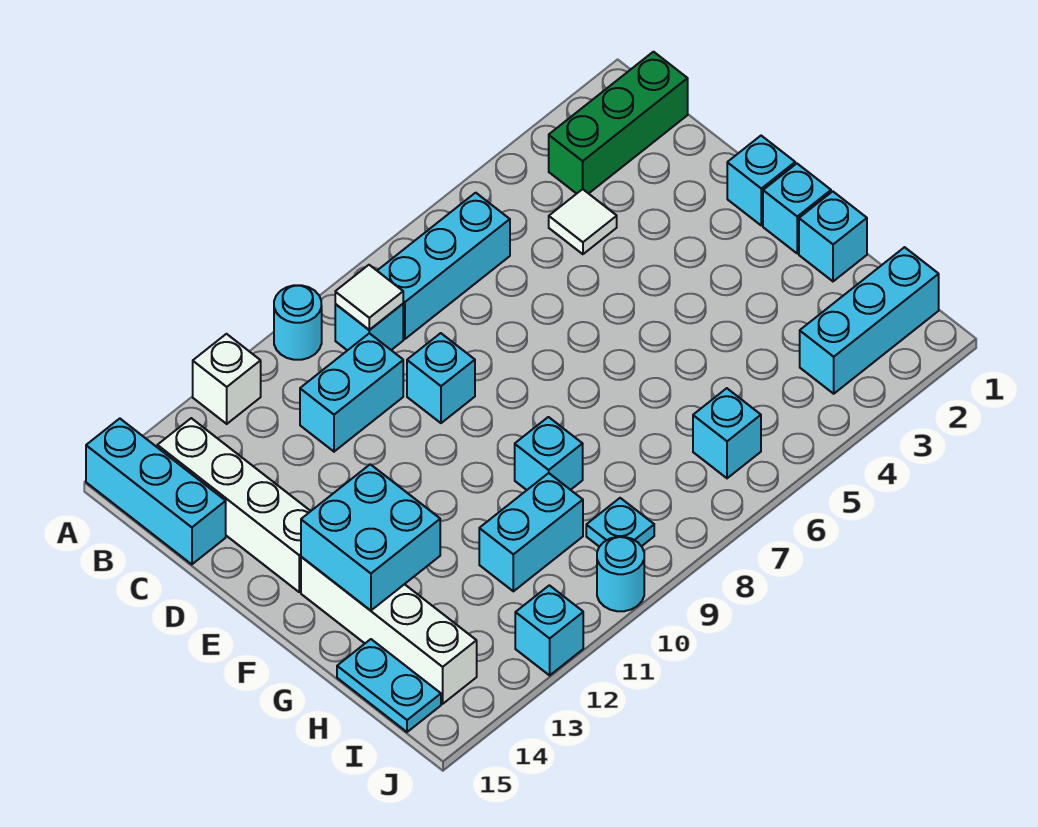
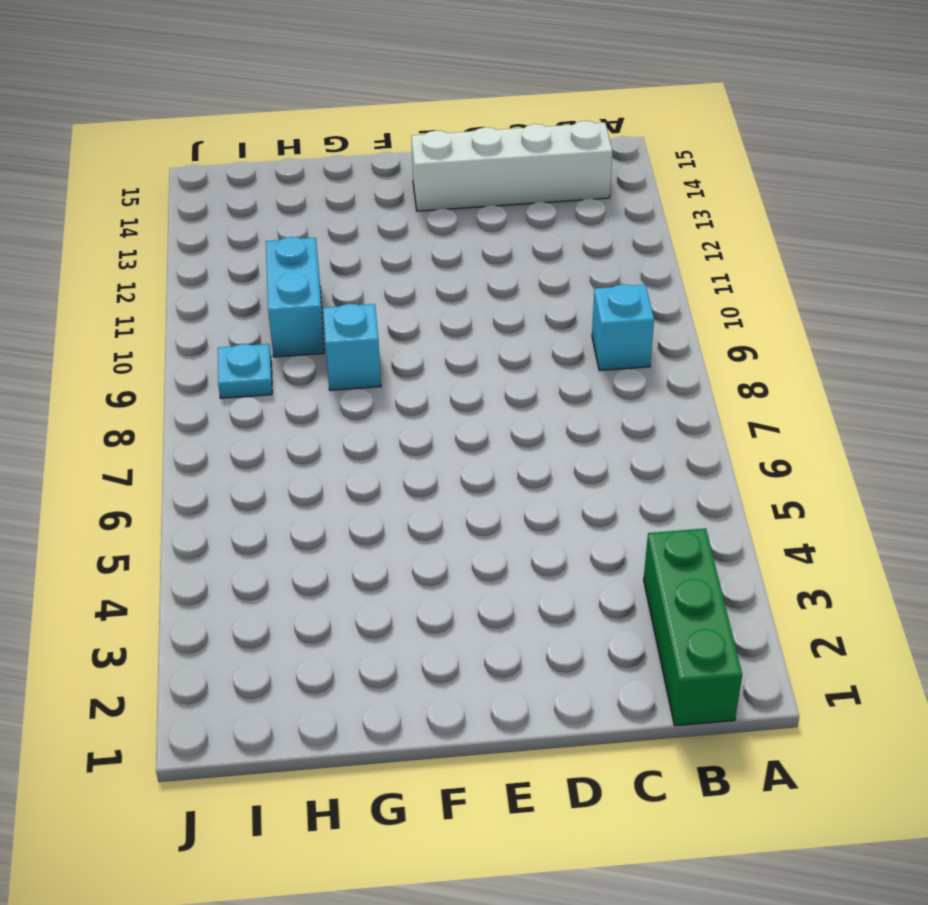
none -> cyan round brick A10 level 1
none -> white brick A12 level 1
none -> cyan brick A15:C15 level 1

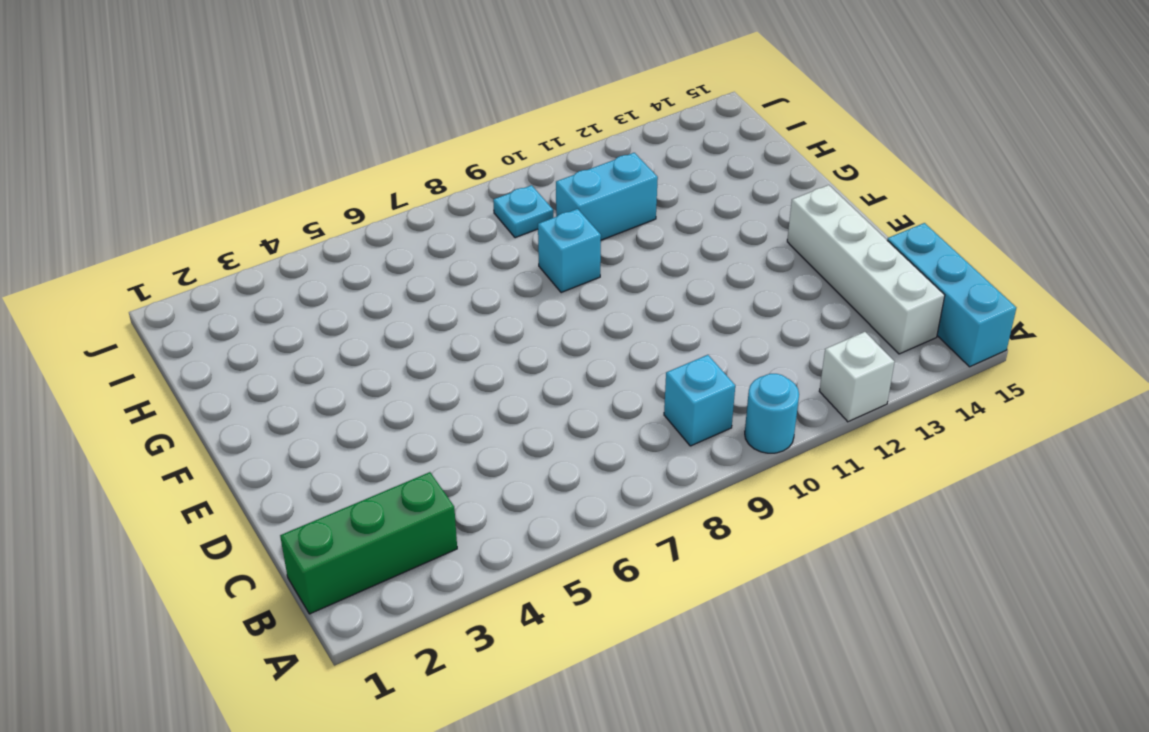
none -> cyan brick B6:B8 level 1
none -> white tile C4 level 1
none -> cyan brick C10:C11 level 1

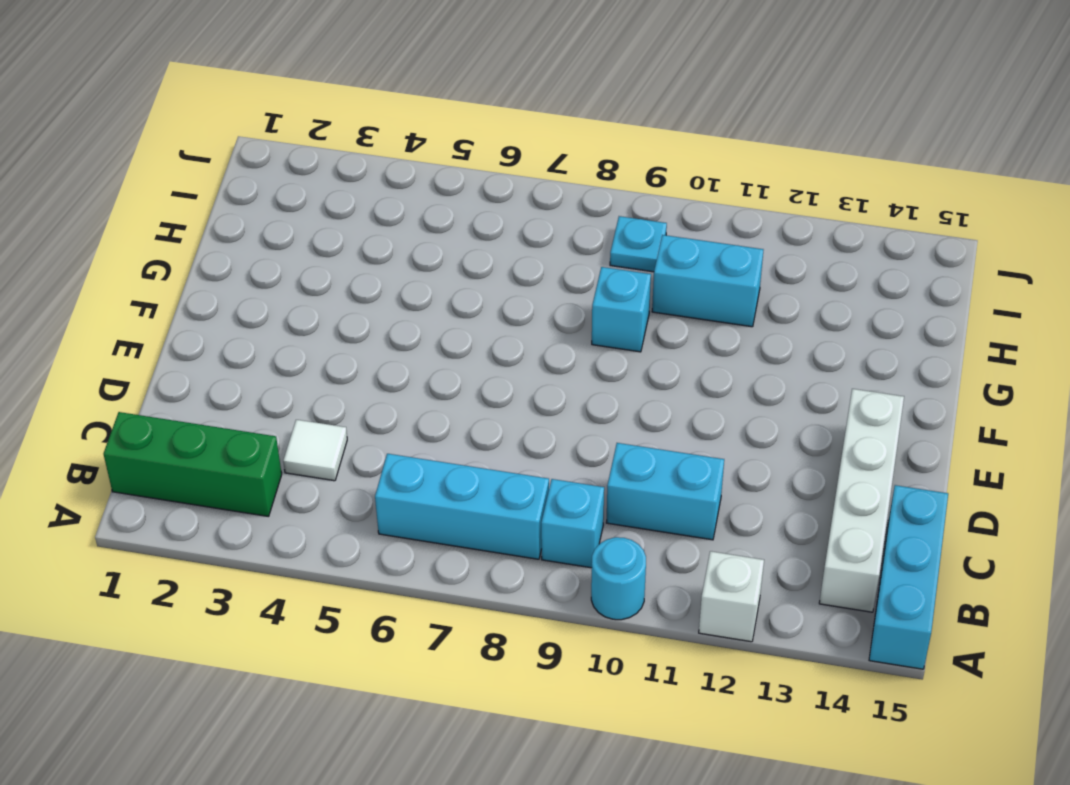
none -> cyan brick D9 level 1
none -> cyan brick E1 level 1
none -> cyan brick F1 level 1

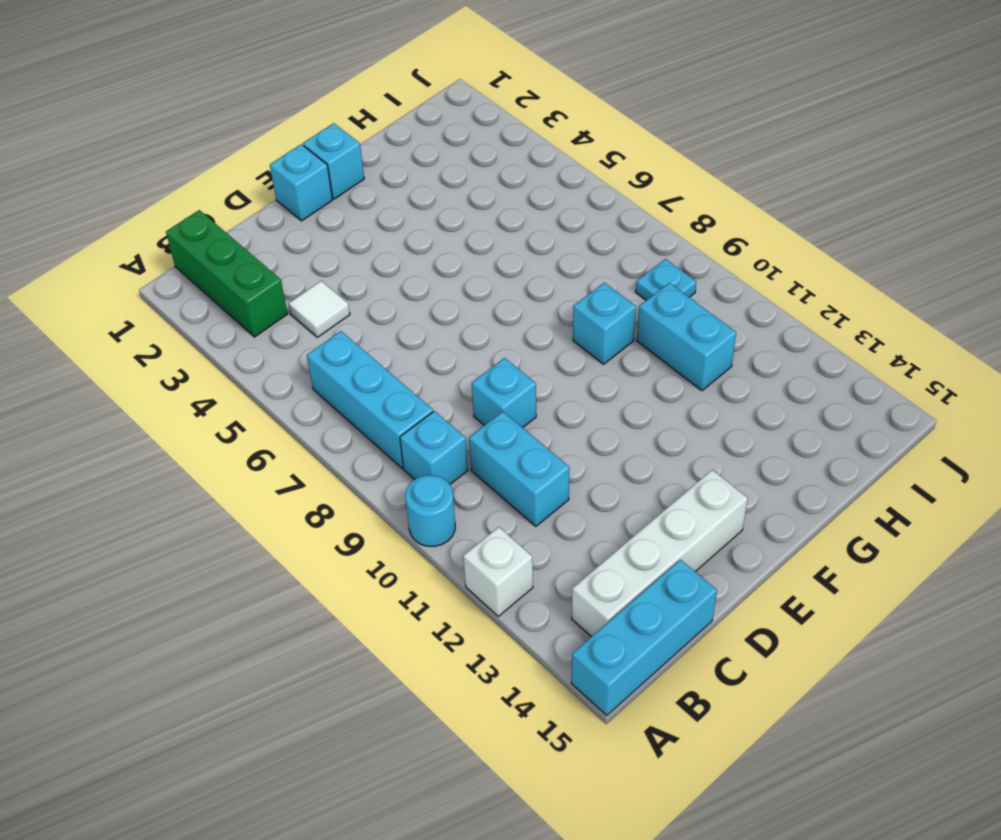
none -> white brick F14:I14 level 1
none -> cyan brick G1 level 1
none -> cyan plate H15:I15 level 1

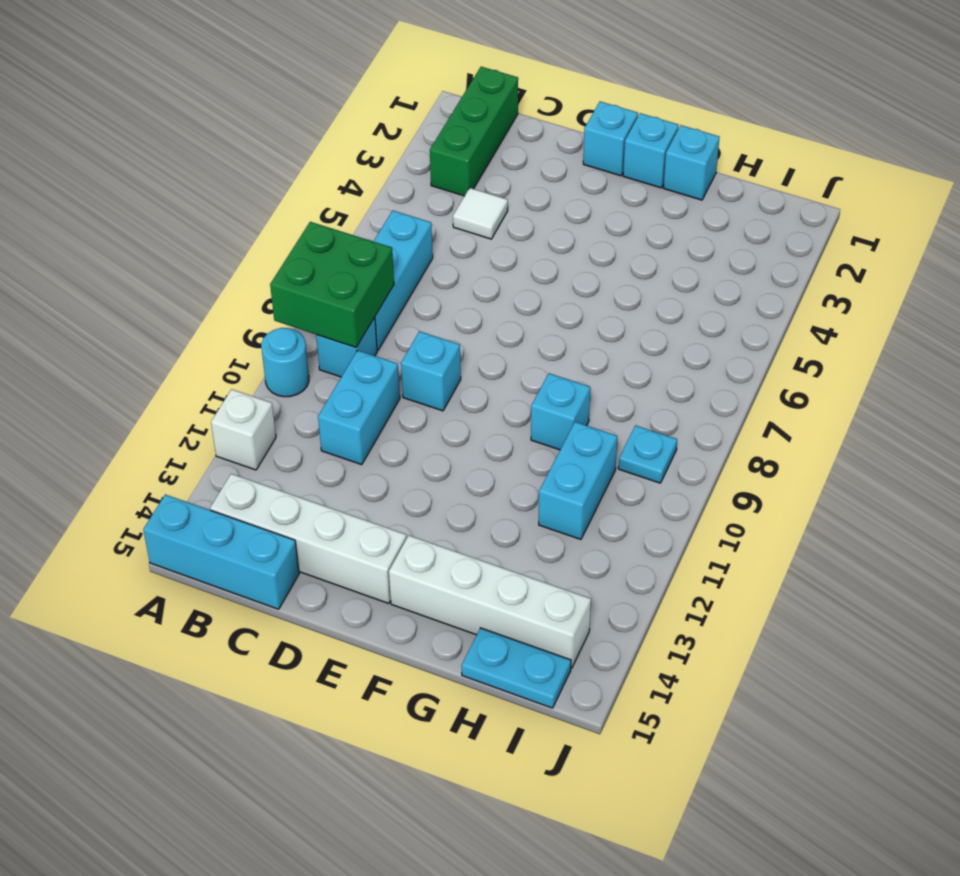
green brick A8:B9 level 2 -> white tile B9 level 2
none -> cyan brick I1:I3 level 1
none -> cyan brick I6 level 1
none -> cyan round brick J10 level 1

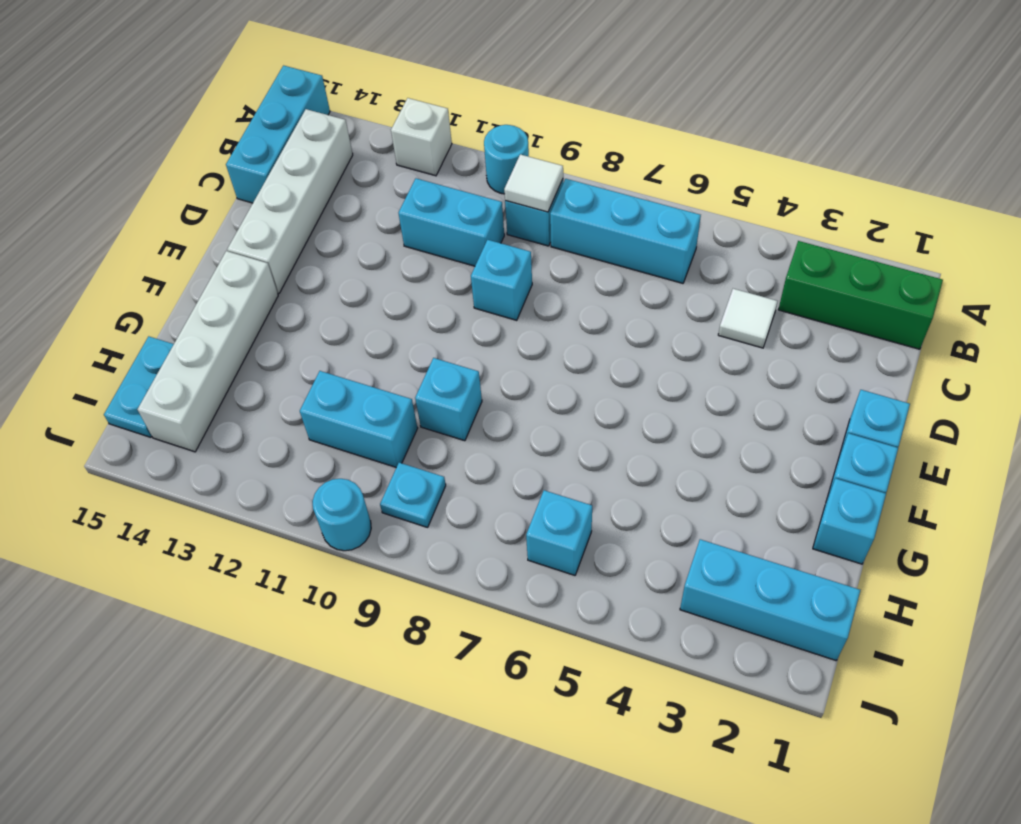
none -> cyan brick J12 level 1
none -> cyan brick F13:G14 level 2

